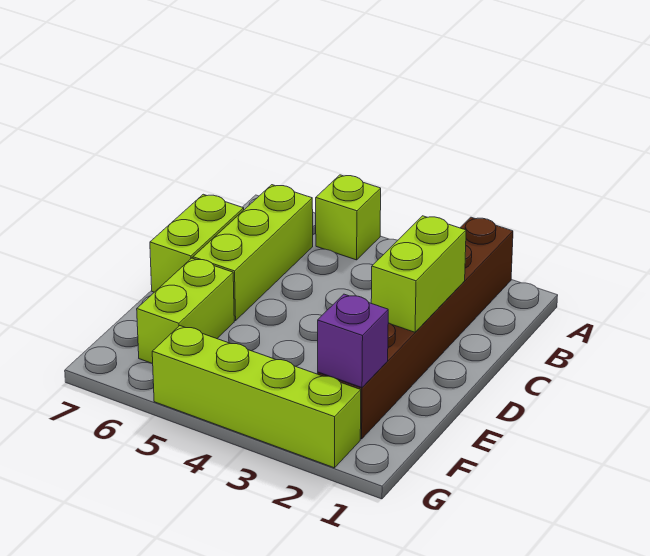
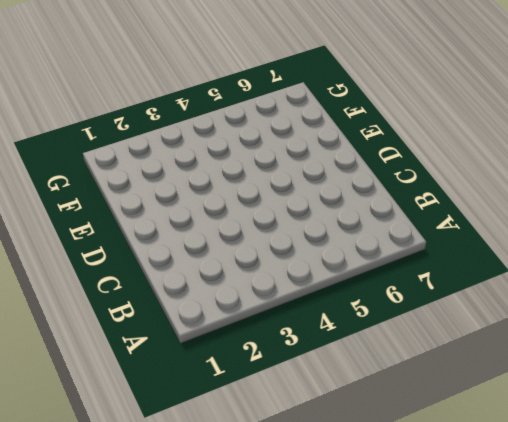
none -> brown brick A2:F2 level 1
none -> lime brick A5 level 1

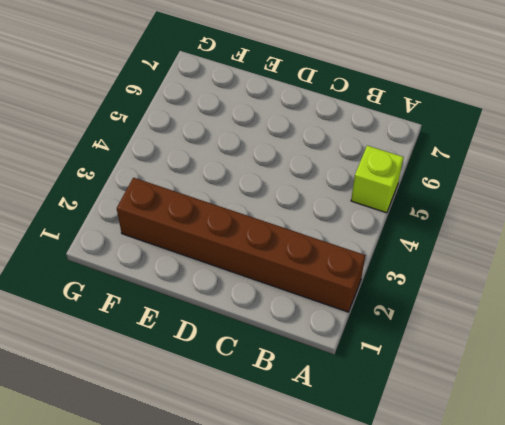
none -> lime brick B6:D6 level 1
none -> lime brick C7:D7 level 1

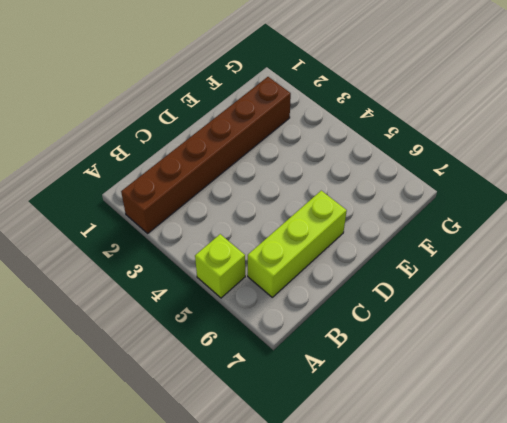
none -> lime brick C7:D7 level 1
none -> lime brick E6:F6 level 1

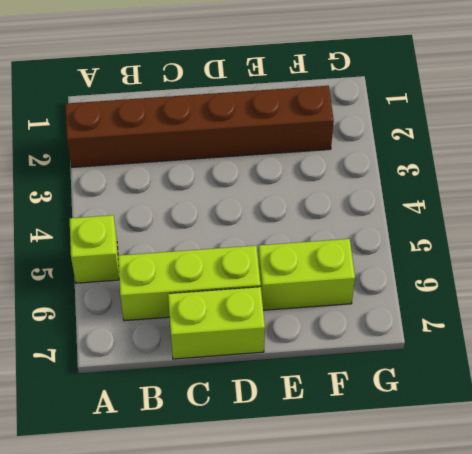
none -> lime brick G2:G5 level 1
none -> lime brick C2:D2 level 2

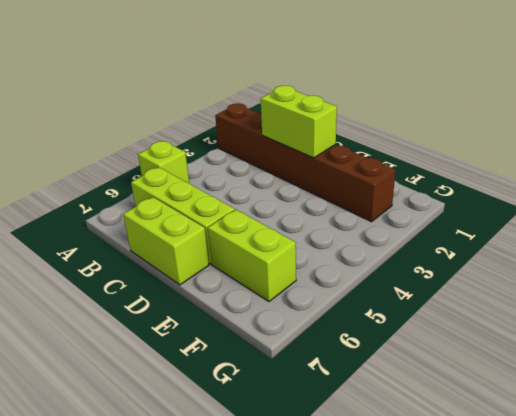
none -> lime brick G2:G5 level 1
none -> purple brick F2 level 2

